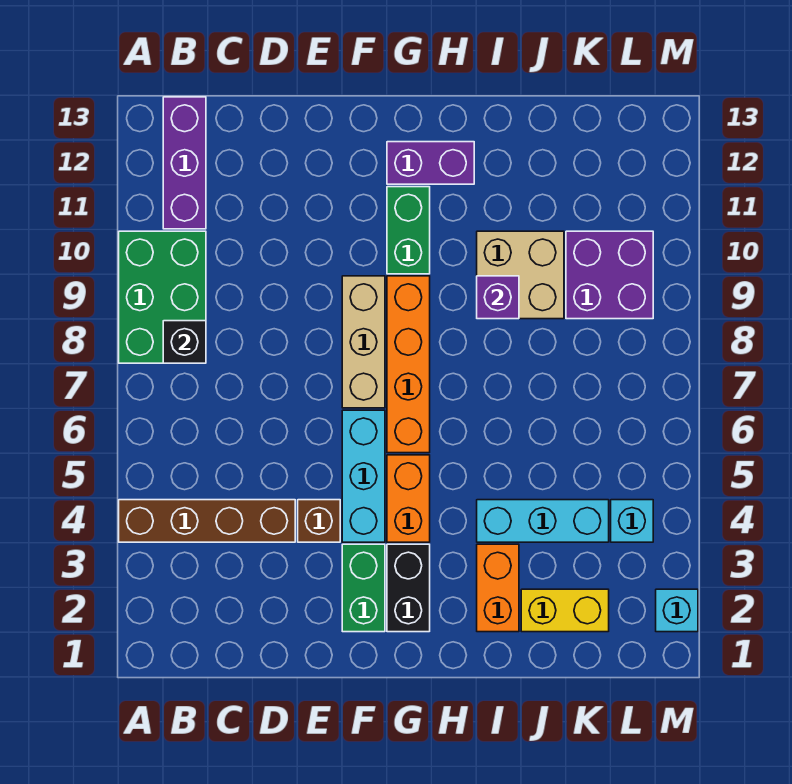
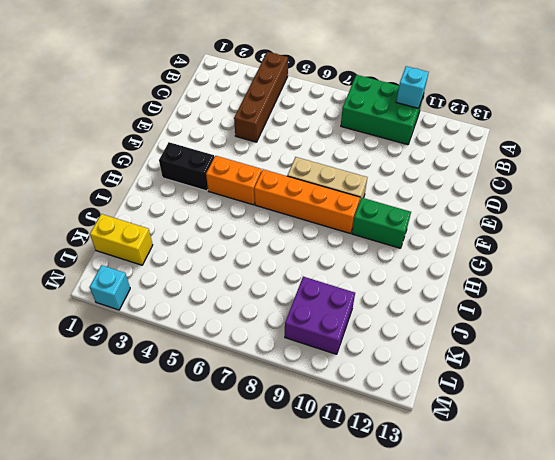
cyan brick A10 level 2 -> cyan brick L4 level 1
yellow brick K1:K2 level 1 -> yellow brick J2:K2 level 1
none -> purple brick B11:B13 level 1
none -> brown brick E4 level 1
none -> green brick F2:F3 level 1

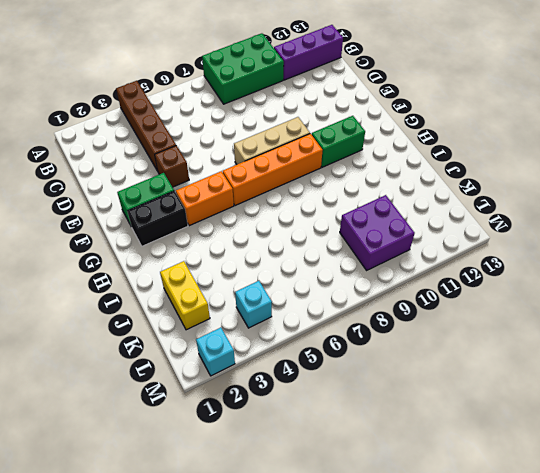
none -> cyan brick F4:F6 level 1
none -> purple brick G12:H12 level 1
none -> orange brick I2:I3 level 1

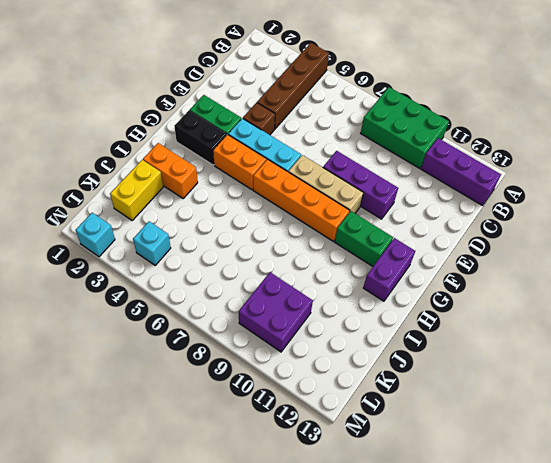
purple brick E8:E10 level 1 -> none
none -> cyan brick I4:K4 level 1
none -> tan brick I9:J10 level 1
none -> black brick B8 level 2

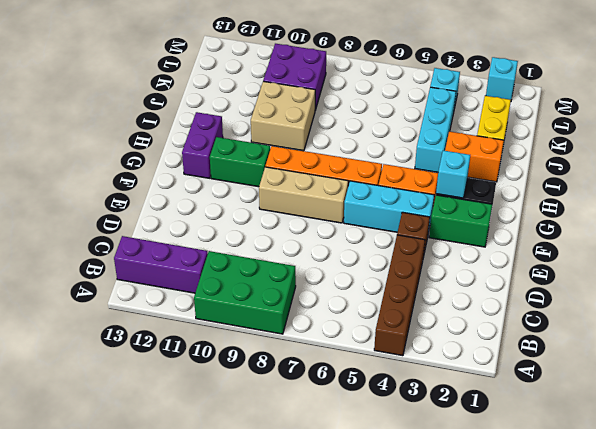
cyan brick G3 level 2 -> none
none -> black brick B8 level 2
none -> purple brick I9 level 2

